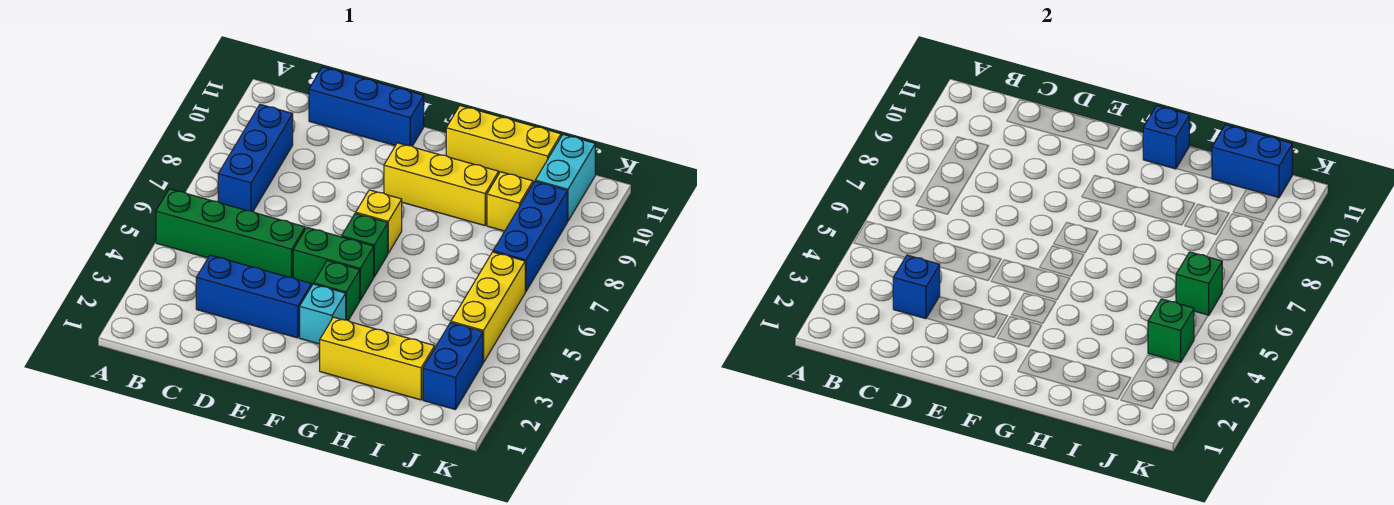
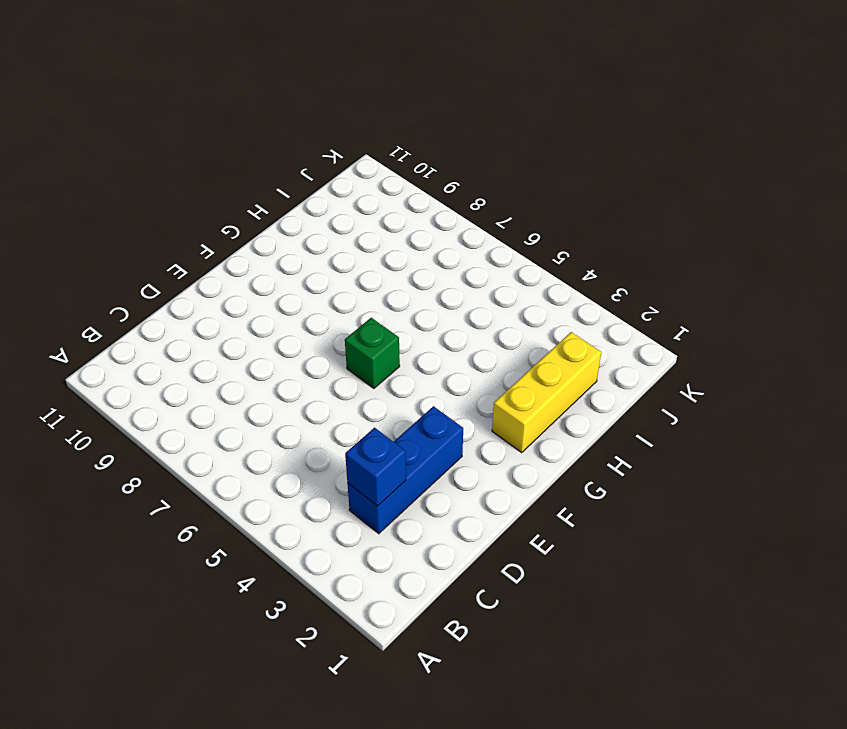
none -> green brick A5:D5 level 1
none -> blue brick B7:B9 level 1
none -> blue brick C11:E11 level 1

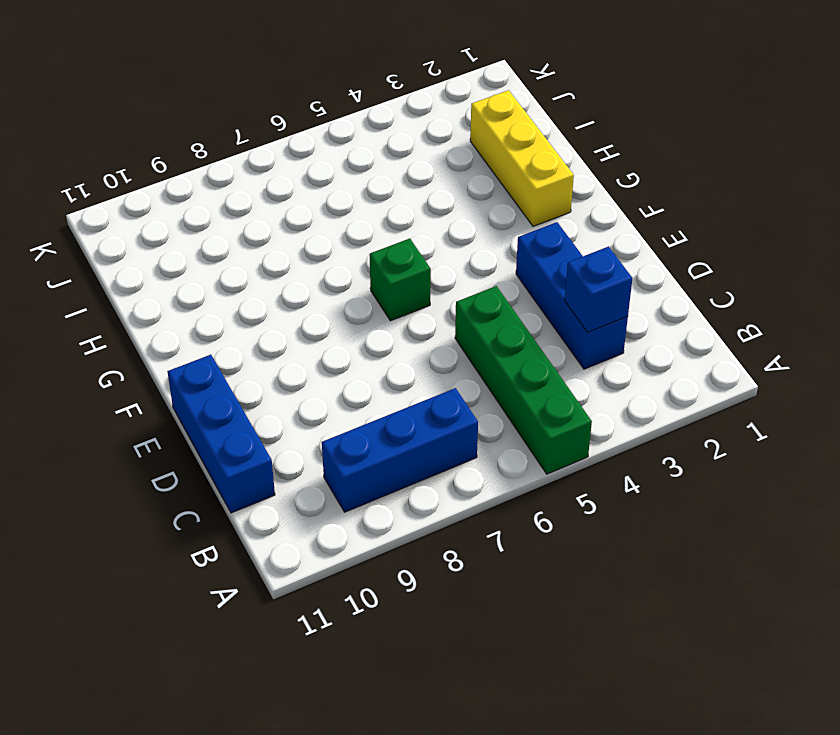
none -> green brick E5:F5 level 1
none -> cyan brick F3 level 1
none -> green brick F4 level 1

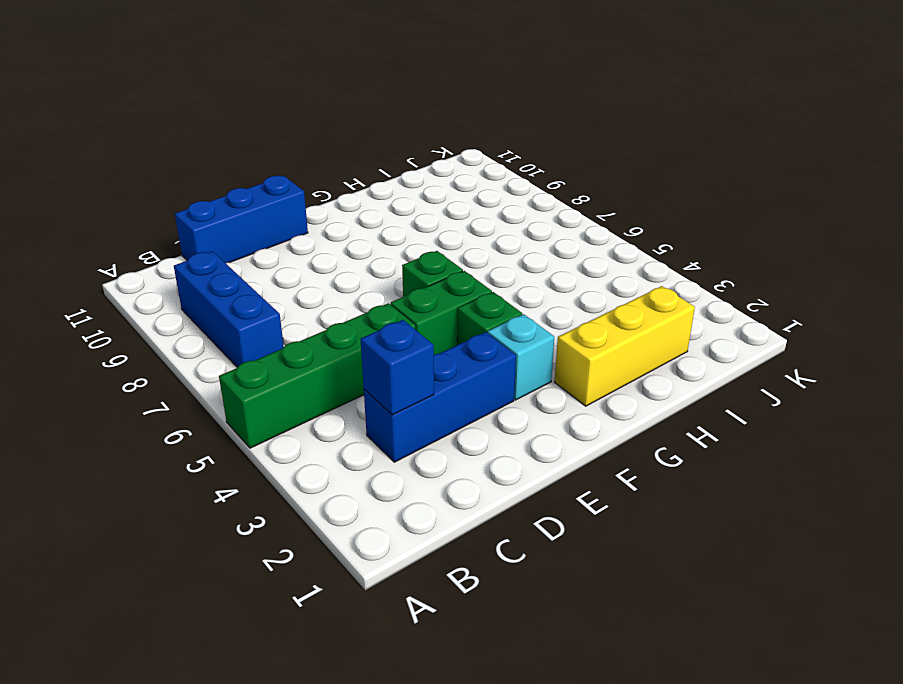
none -> yellow brick F7 level 1
none -> yellow brick F9:H9 level 1
none -> yellow brick G11:I11 level 1

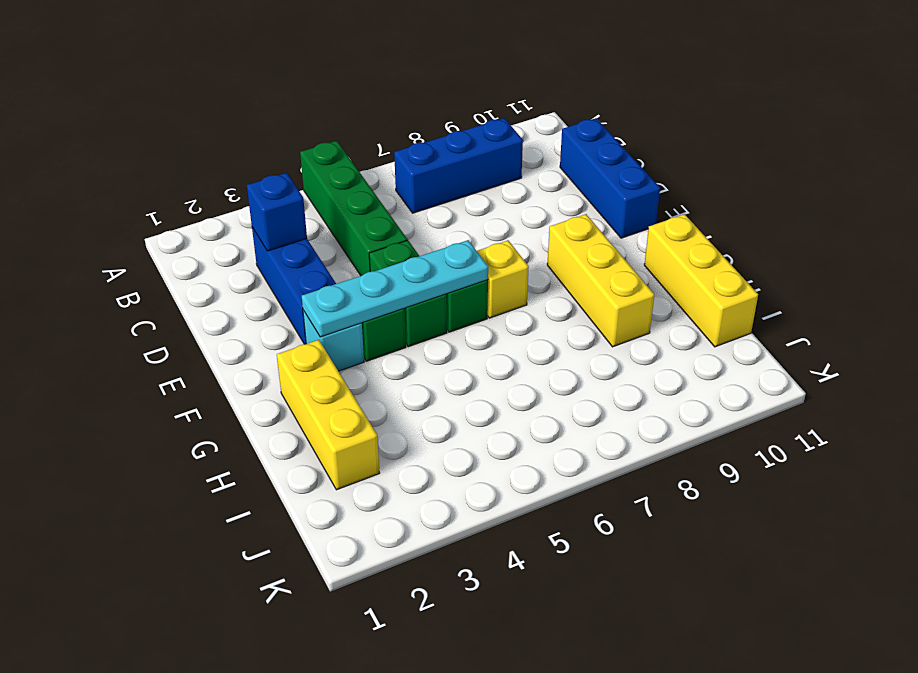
cyan plate F3:F6 level 2 -> none
none -> yellow brick I9 level 1
none -> blue brick J2:J3 level 1
none -> yellow brick J4:J6 level 1

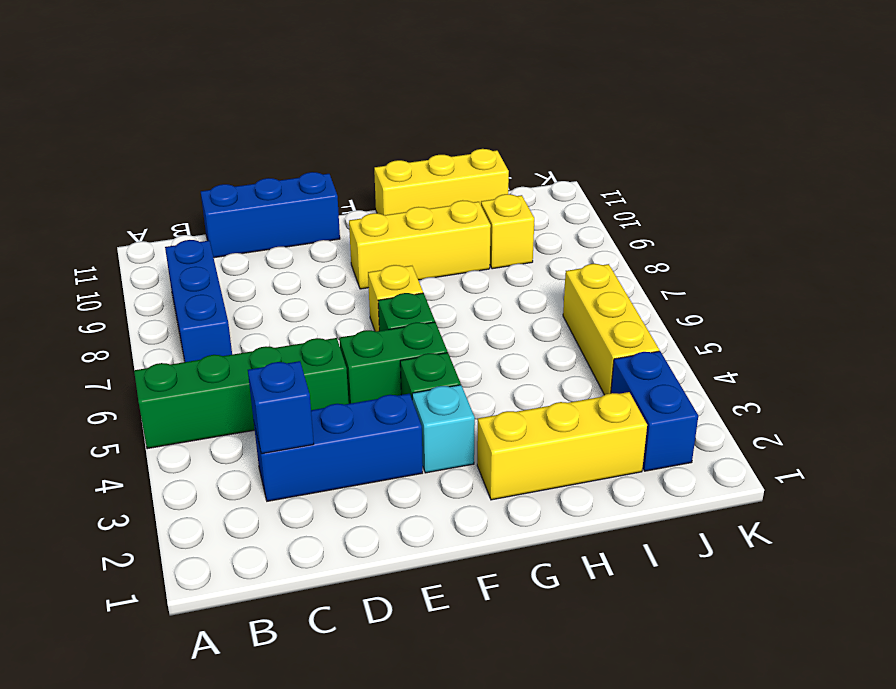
none -> blue brick J7:J9 level 1
none -> cyan brick J10:J11 level 1
none -> blue brick G11 level 2

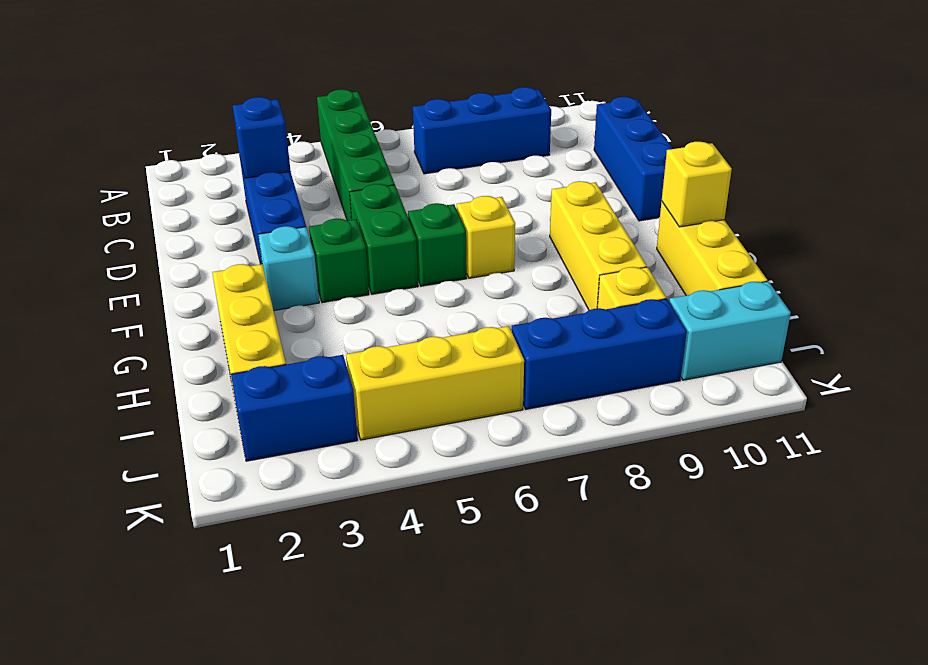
yellow brick G11 level 2 -> blue brick G11 level 2
none -> blue brick I11:J11 level 2
none -> green brick J4 level 2
none -> green brick J6 level 2

